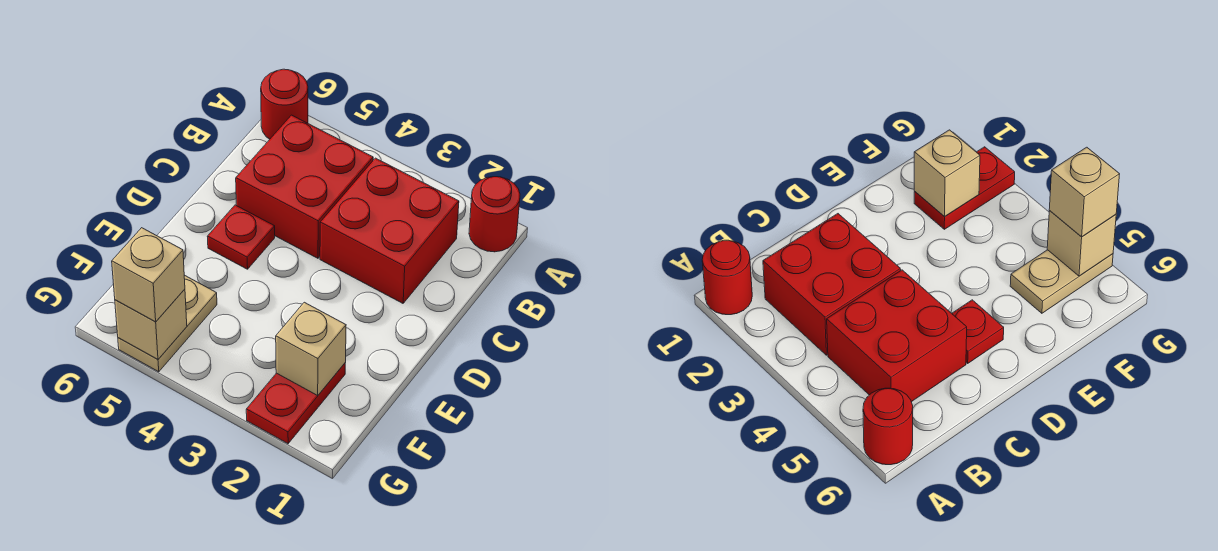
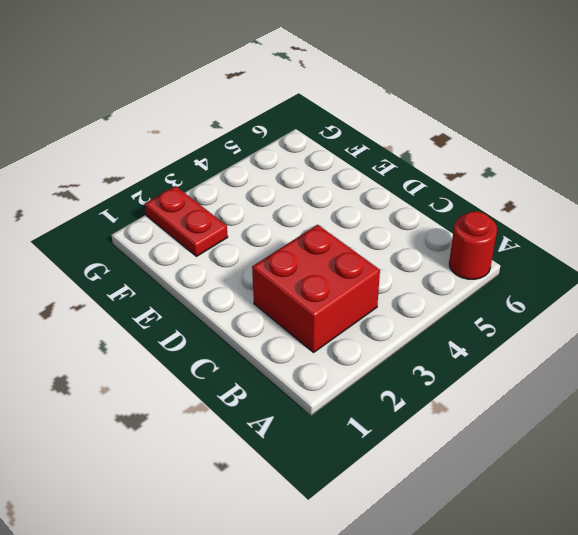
none -> red round brick A1 level 1
none -> red brick B4:C5 level 1

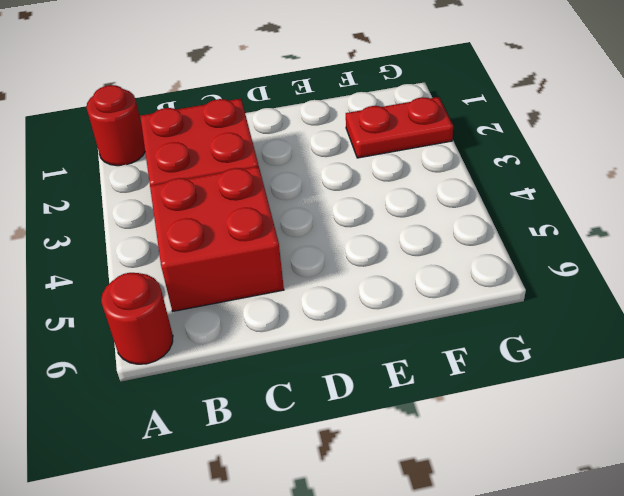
none -> red plate D5 level 1
none -> tan plate F5:G5 level 1

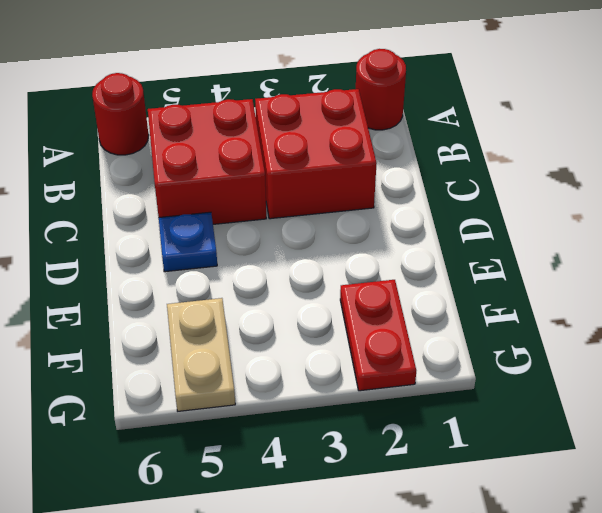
blue plate D5 level 1 -> red plate D5 level 1
none -> tan brick F2 level 2
none -> tan brick G5 level 2

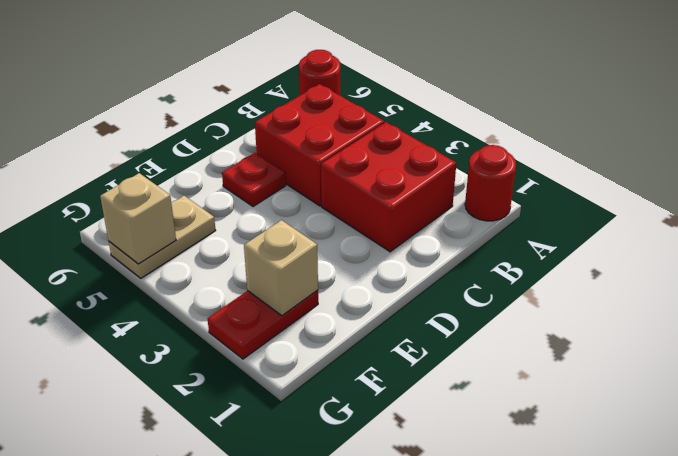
none -> tan brick G5 level 3

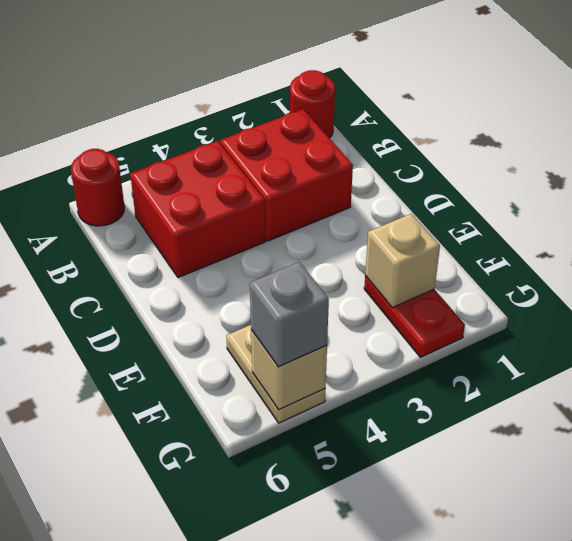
grey brick G5 level 3 -> tan brick G5 level 3
none -> red plate D5 level 1

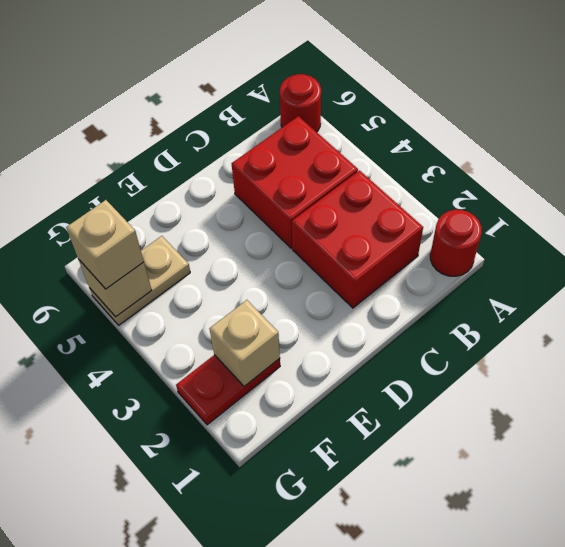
none -> red plate D5 level 1

